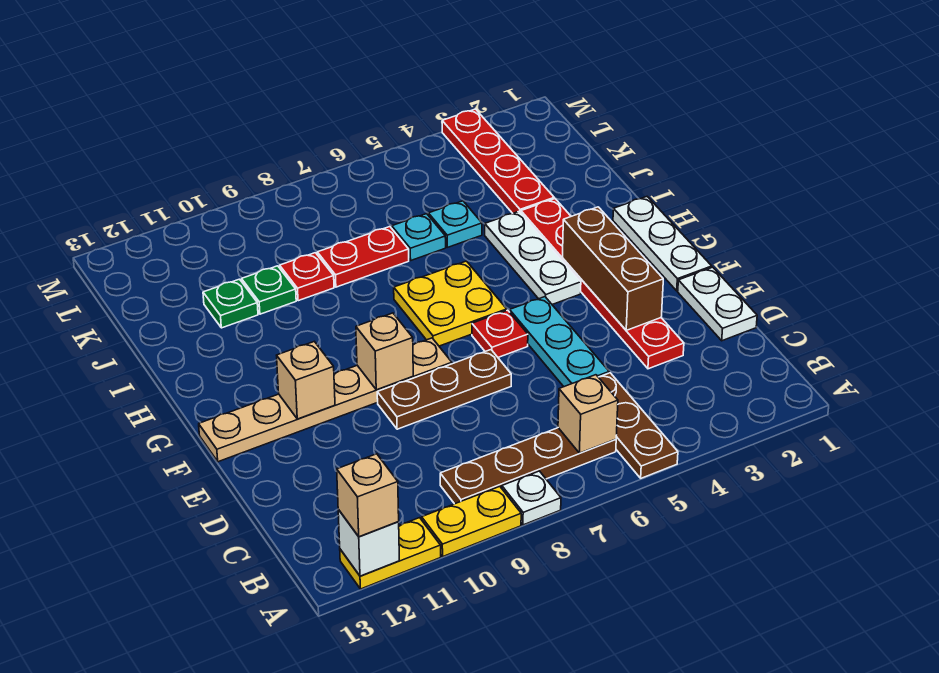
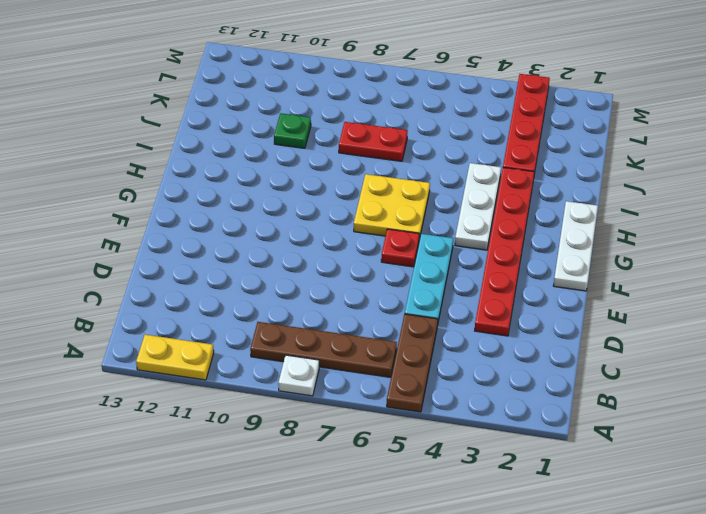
none -> yellow plate A9:A10 level 1
none -> white plate D1:E1 level 1
none -> brown plate E7:E9 level 1

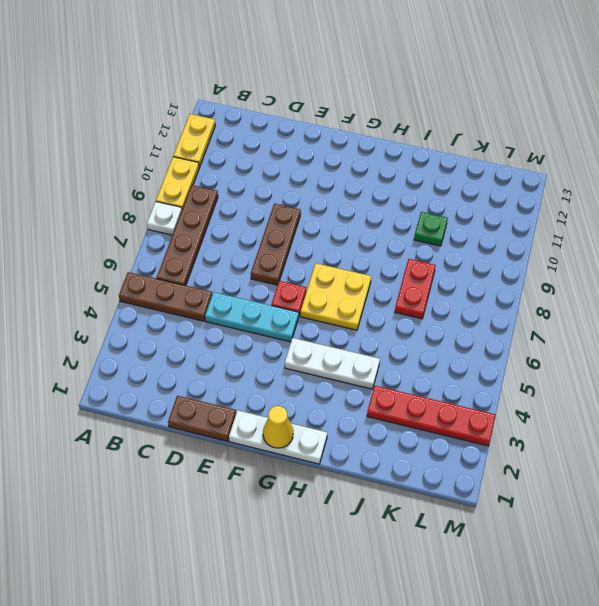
brown plate D1:E1 level 1 -> white plate D1:E1 level 1
yellow cone G1 level 2 -> none
none -> red plate D3:I3 level 1
none -> tan plate F8:F13 level 1
none -> cyan plate J5 level 1

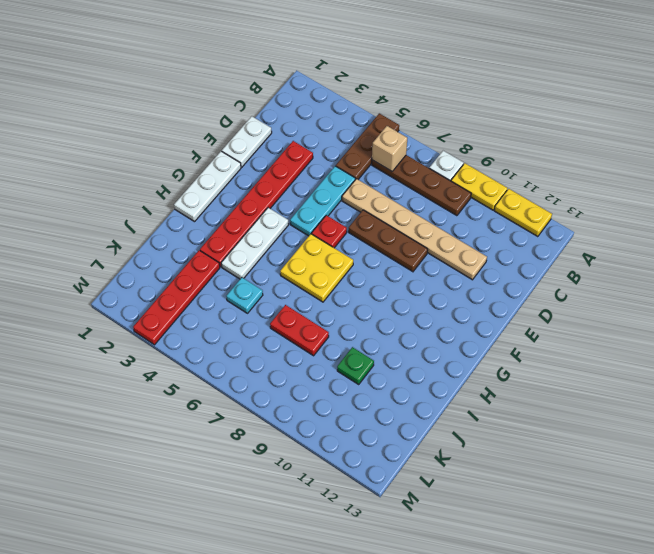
tan plate D6:D11 level 1 -> tan plate F8:F13 level 1
none -> cyan plate J6 level 1
none -> red plate J9 level 1
none -> green plate J11 level 1

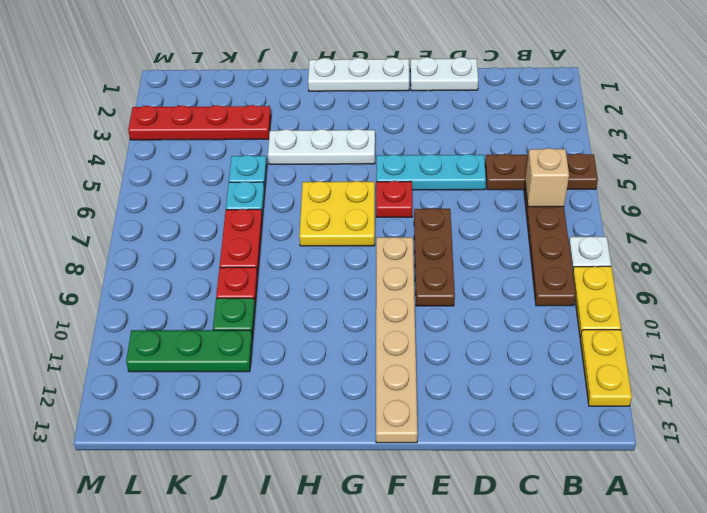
green plate J11:L11 level 1 -> green plate J11 level 1
none -> red plate D3:I3 level 1
none -> white brick A12 level 2
none -> brown brick E3:G3 level 2

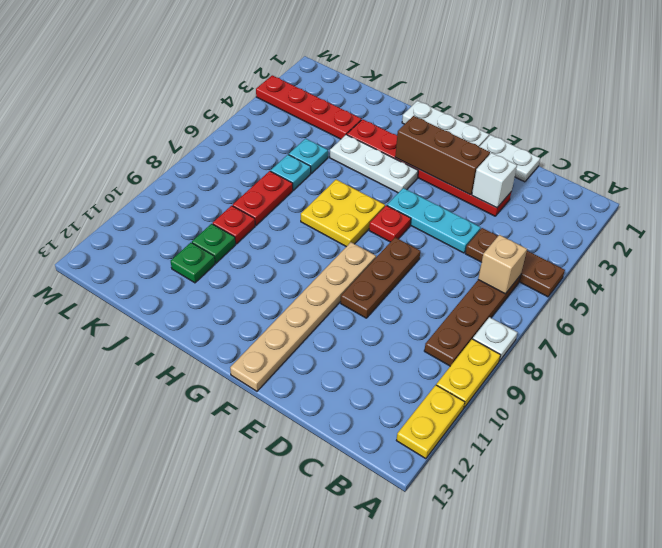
white brick D3 level 2 -> white brick A12 level 2
none -> tan brick F9 level 2
none -> tan brick F11 level 2
none -> tan brick A12 level 3

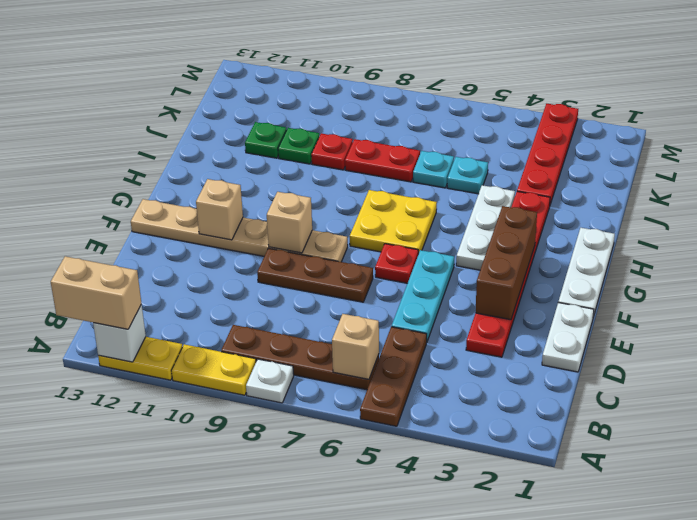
tan brick A12:A13 level 3 -> tan brick A12 level 3

